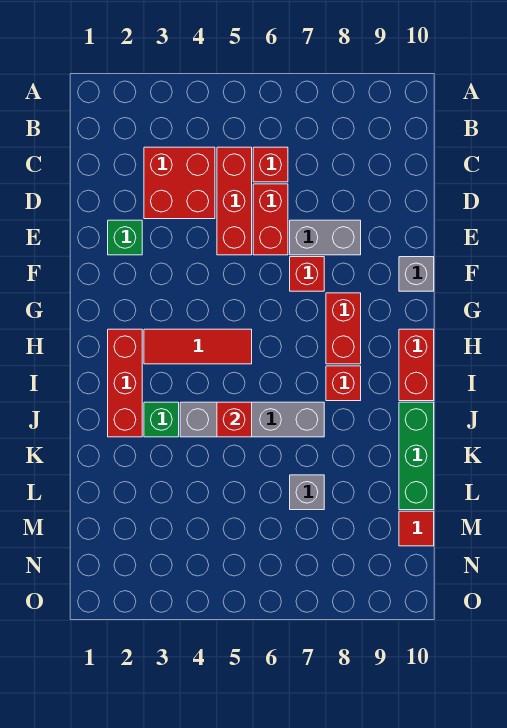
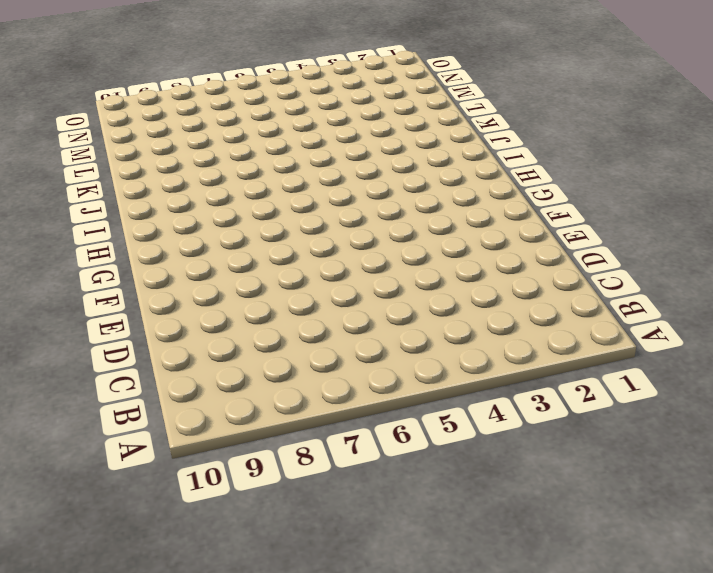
none -> red brick C3:D4 level 1
none -> red brick C5:E5 level 1
none -> red brick C6 level 1

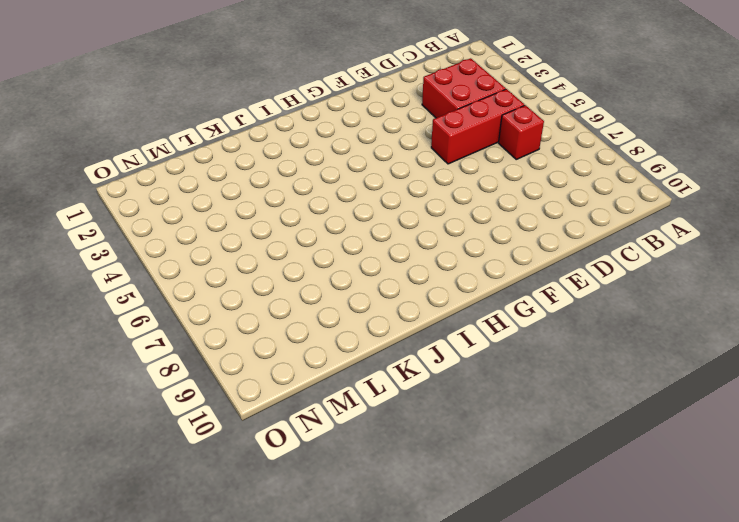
none -> red brick D6:E6 level 1
none -> green brick E2 level 1
none -> grey brick E7:E8 level 1

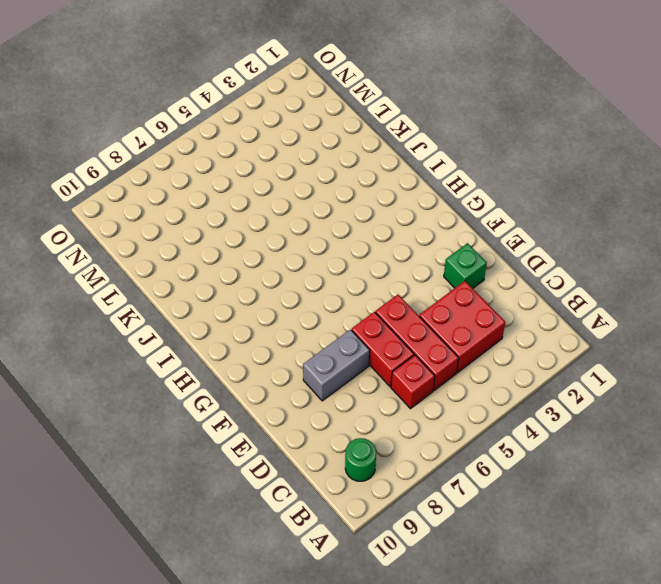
green round brick B9 level 1 -> none
none -> red brick F7 level 1
none -> grey brick F10 level 1
none -> red brick G8:H8 level 1

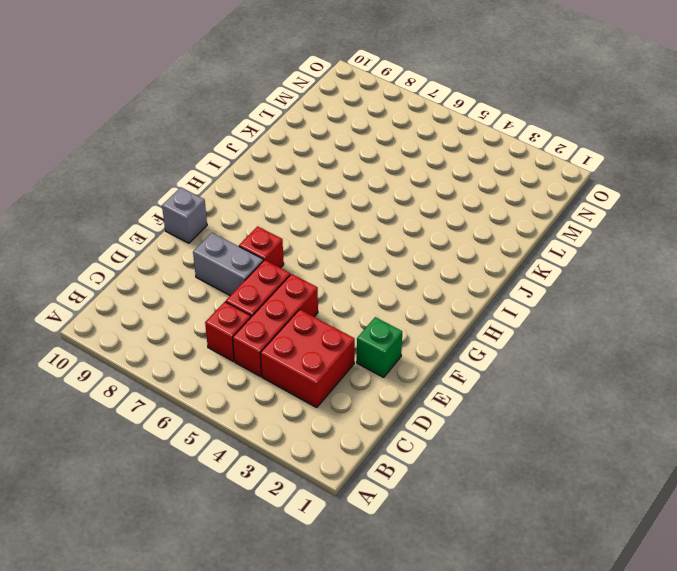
none -> red brick G8:H8 level 1
none -> red brick H2:J2 level 1
none -> red tile H3:H5 level 1

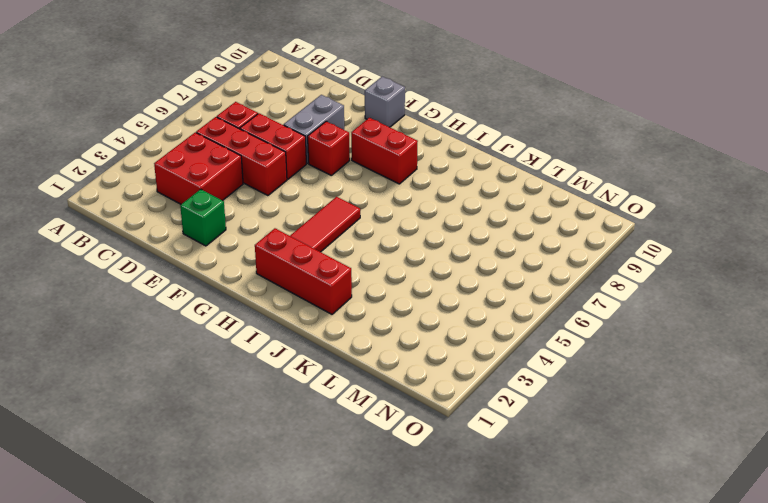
none -> red brick H10:I10 level 1
none -> red brick I8 level 1
none -> green brick J3 level 1

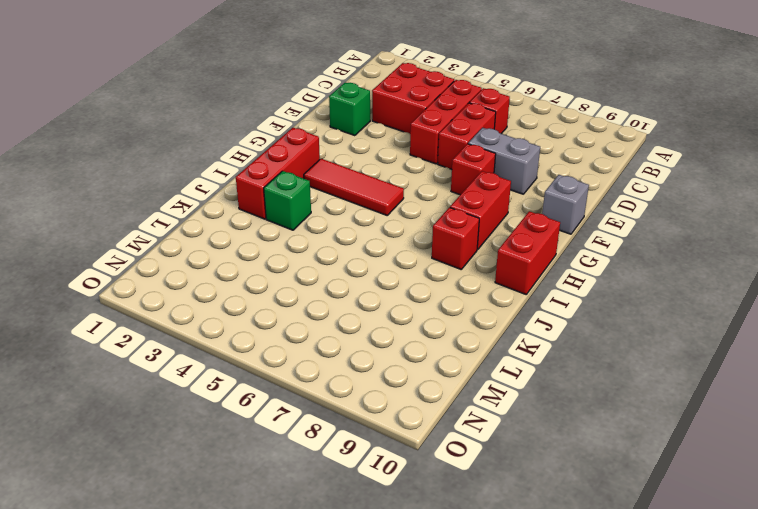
none -> grey brick J4:J7 level 1
none -> green brick J10:L10 level 1
none -> grey brick L7 level 1

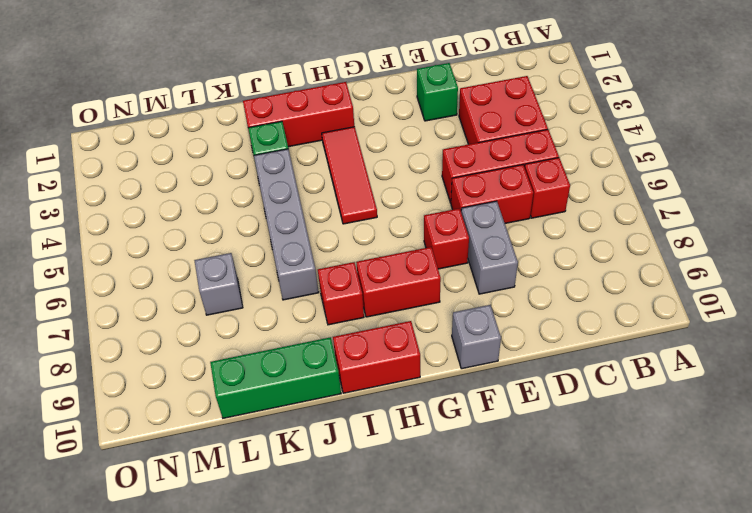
none -> red tile M10 level 1
none -> red brick J5 level 2

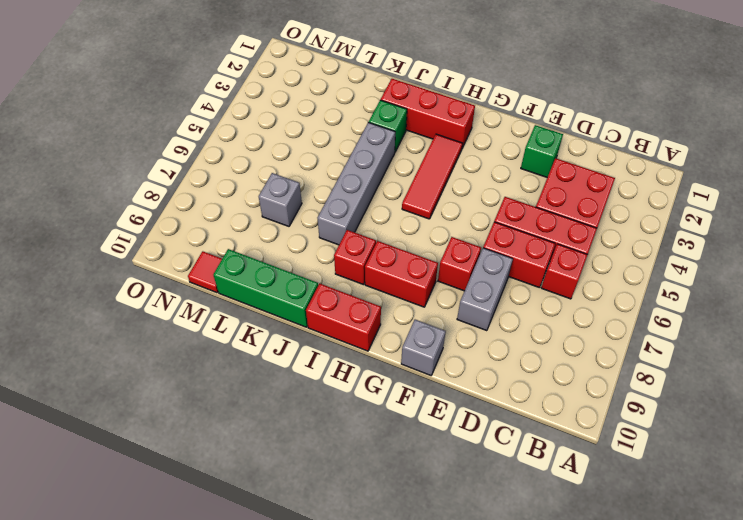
none -> red brick J5 level 2

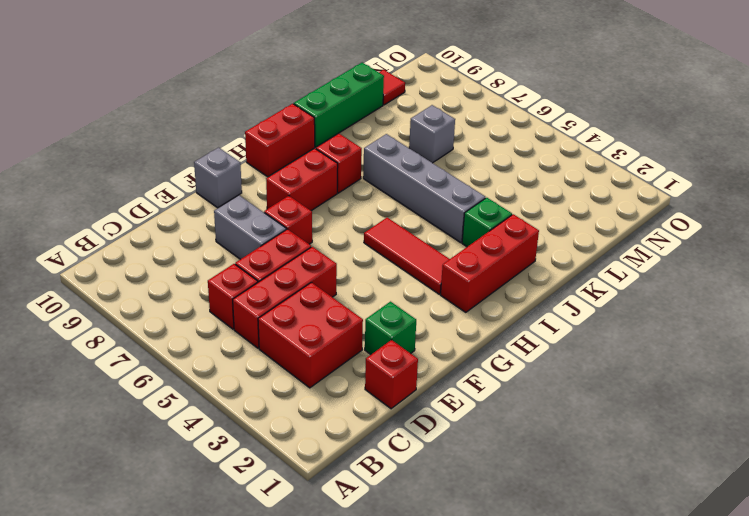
red brick D1 level 1 -> red brick J5 level 2

